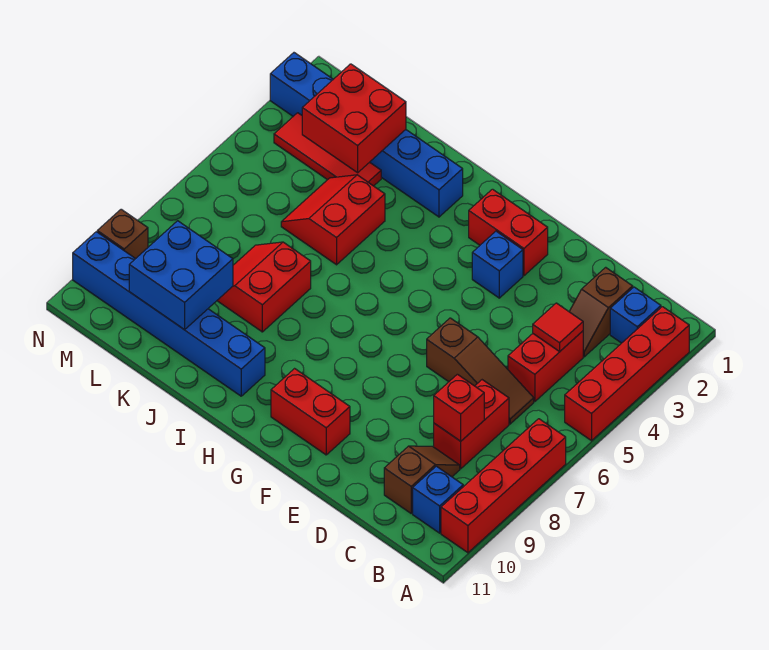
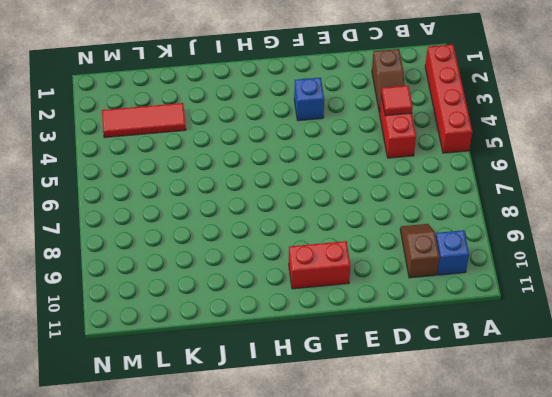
none -> red brick A7:A10 level 1
none -> blue brick B2 level 1
none -> brown slope C6:E6 level 1 top E

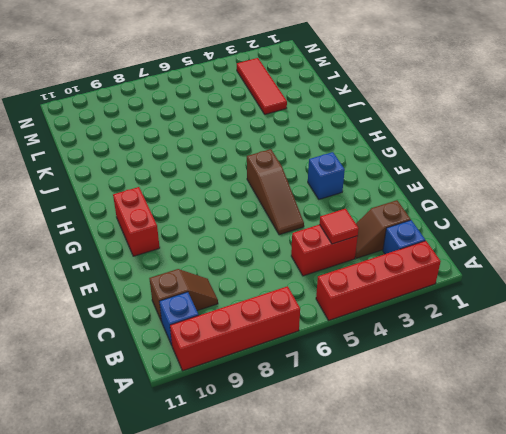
brown slope E5:G5 level 1 top G -> brown slope C6:E6 level 1 top E
none -> red brick C7:C8 level 1
none -> red brick F2:G2 level 1
none -> blue brick I2:N2 level 1

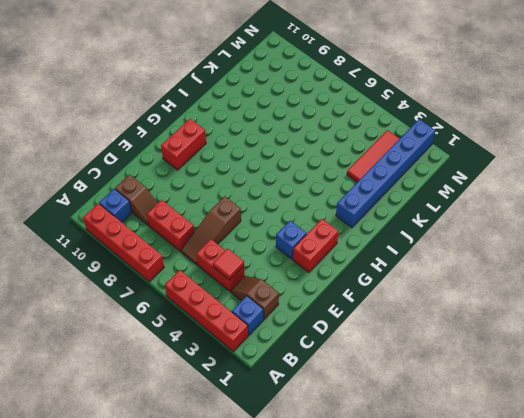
none -> blue brick I10:N10 level 1
none -> red slope J4:K5 level 1 top J
none -> red slope J7:K8 level 1 top J

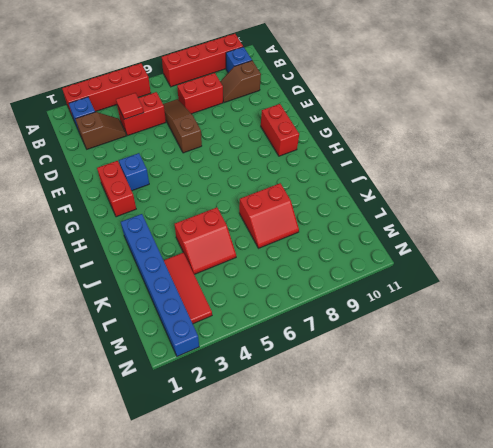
none -> blue brick I10:N10 level 1
none -> brown brick N9 level 1
none -> red brick C8 level 2

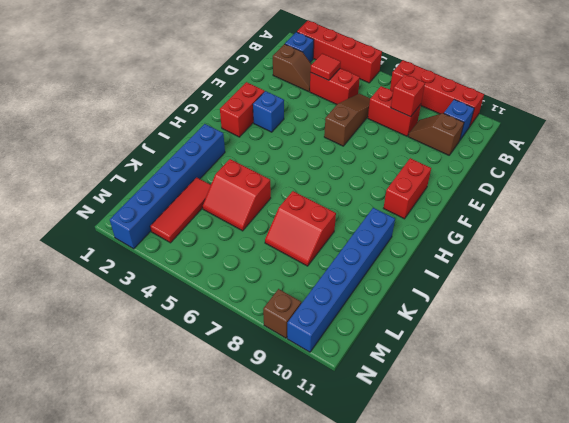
none -> red brick K2:L3 level 2
none -> blue brick K9:L10 level 2

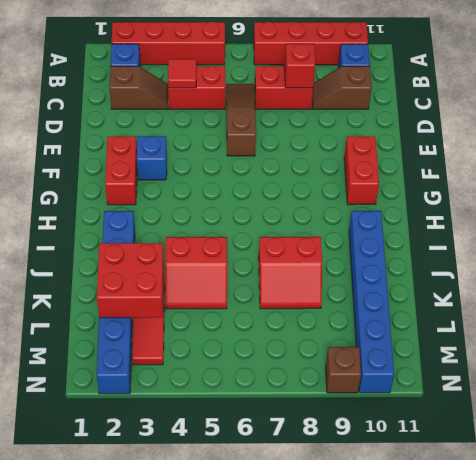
none -> blue brick K9:L10 level 2

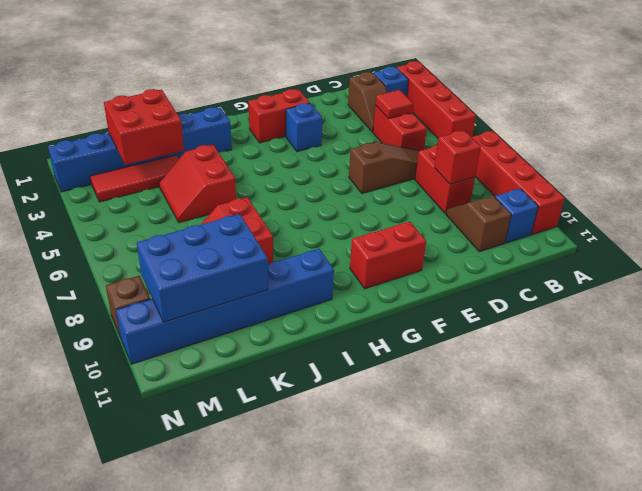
blue brick K9:M10 level 2 -> blue brick K9:L10 level 2

